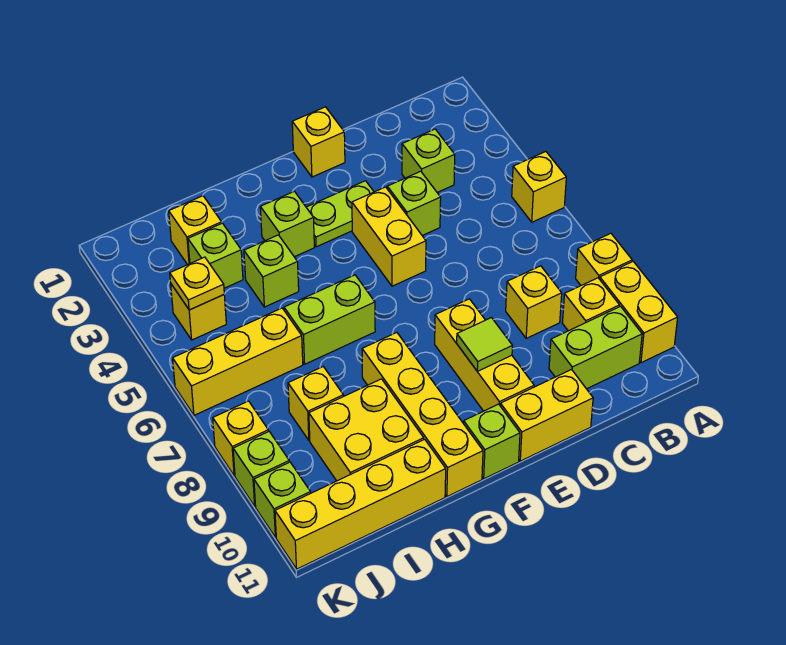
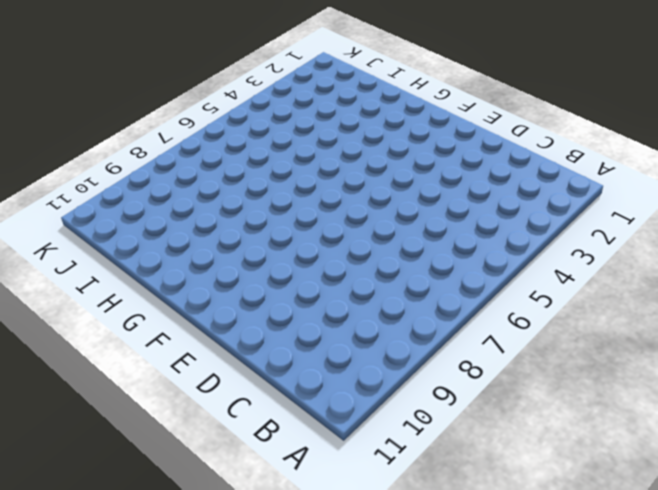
none -> yellow brick A5 level 1
none -> yellow brick A8 level 1
none -> yellow brick A9:A10 level 1
none -> yellow brick B9 level 1

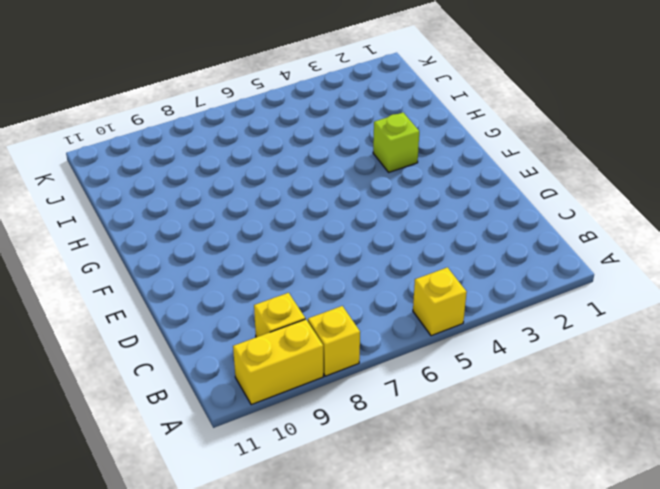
none -> lime brick B10:C10 level 1
none -> lime brick C3 level 1
none -> yellow brick C8 level 1
none -> lime brick D4 level 1

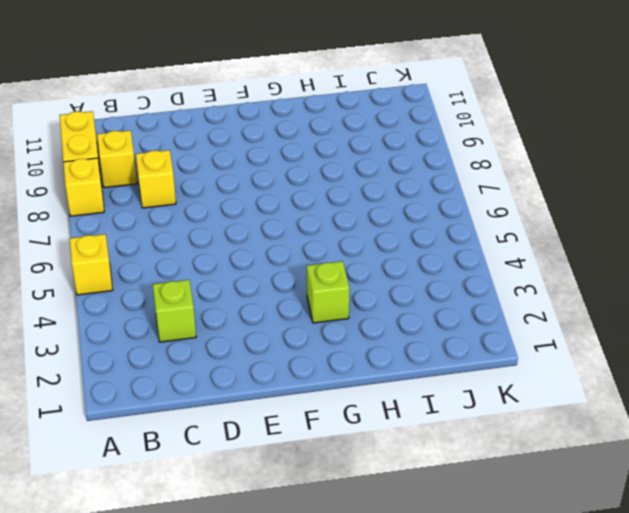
none -> lime brick B10:C10 level 1
none -> lime brick D4 level 1
none -> yellow brick D11:E11 level 1
none -> yellow brick E1 level 1

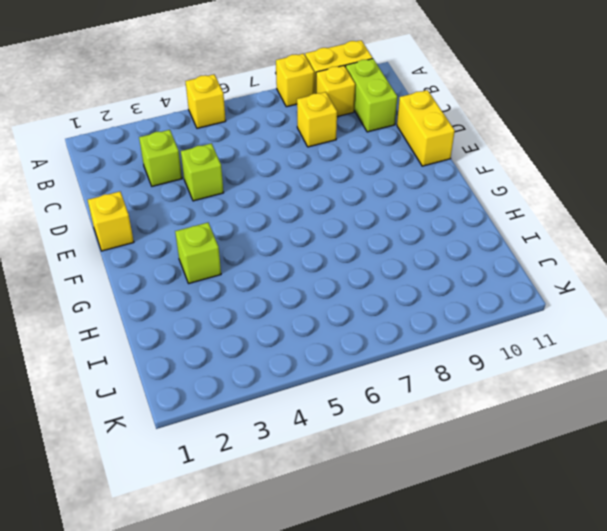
none -> lime plate E3:F3 level 1
none -> yellow brick E4:E5 level 1
none -> yellow brick E8:E10 level 1
none -> lime brick F11 level 1

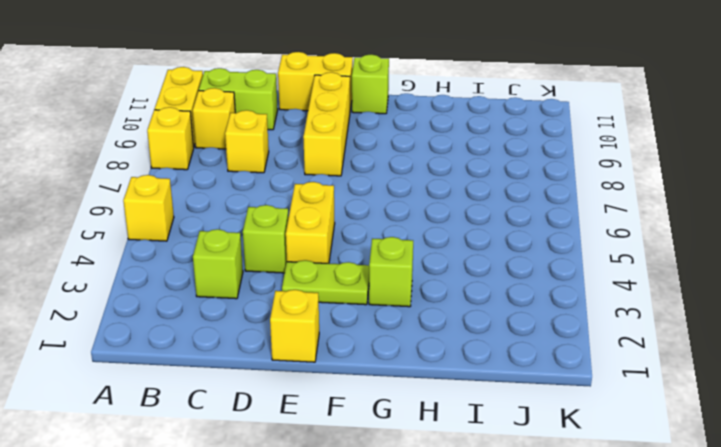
none -> lime brick G6:H6 level 1
none -> yellow brick G8:G11 level 1
none -> lime brick H4 level 1
none -> yellow brick H9:I10 level 1

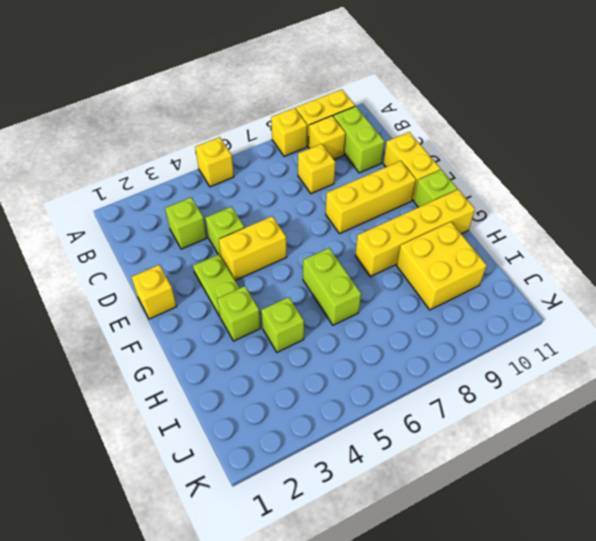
none -> yellow brick H11:K11 level 1
none -> yellow brick I2 level 1
none -> lime brick I3 level 1
none -> yellow brick I6:K6 level 1

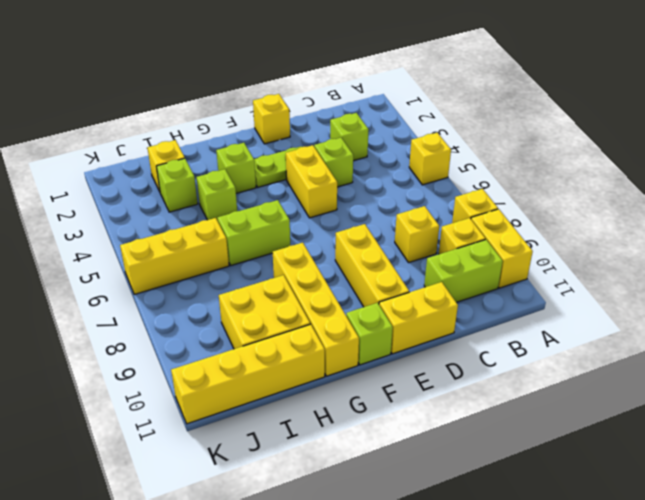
none -> yellow brick I8 level 1
none -> yellow brick J4 level 1
none -> yellow brick K8 level 1
none -> lime brick K9 level 1

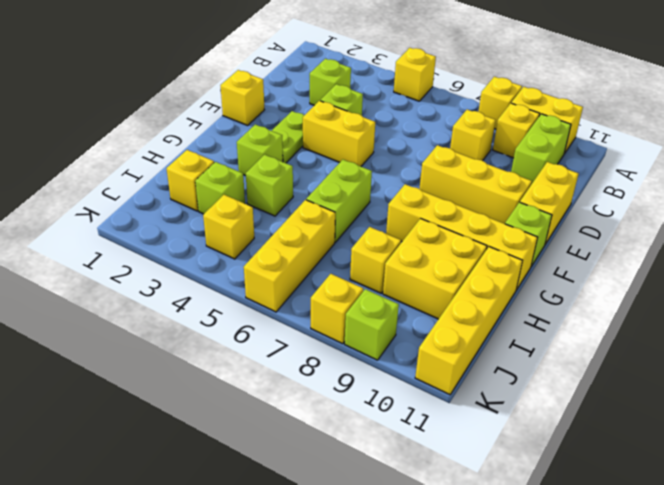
none -> lime brick K10 level 1
none -> lime tile E9 level 2
none -> yellow plate J4 level 2

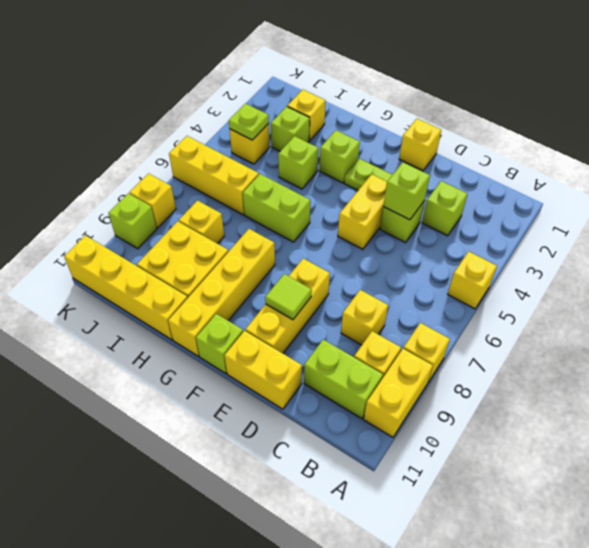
lime brick D4 level 2 -> lime brick K10 level 1
lime plate J4 level 2 -> yellow plate J4 level 2

